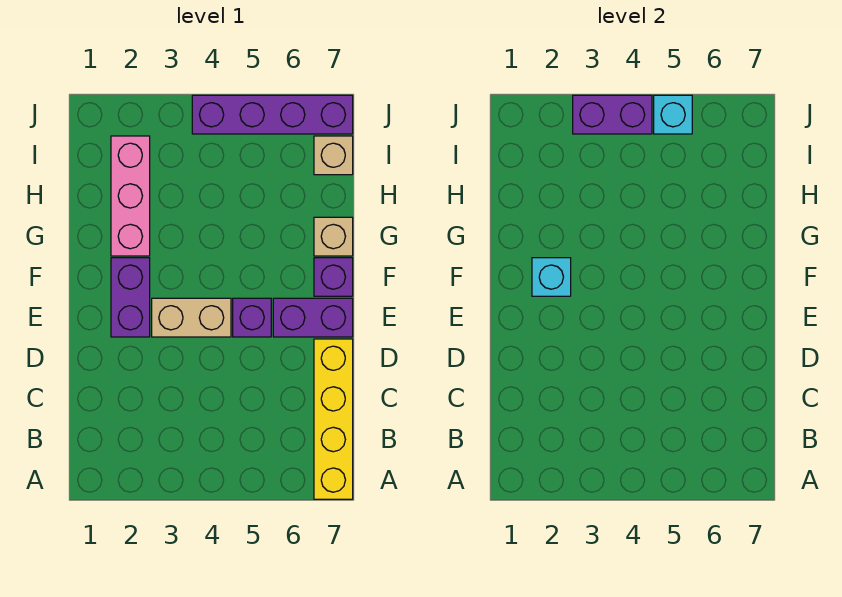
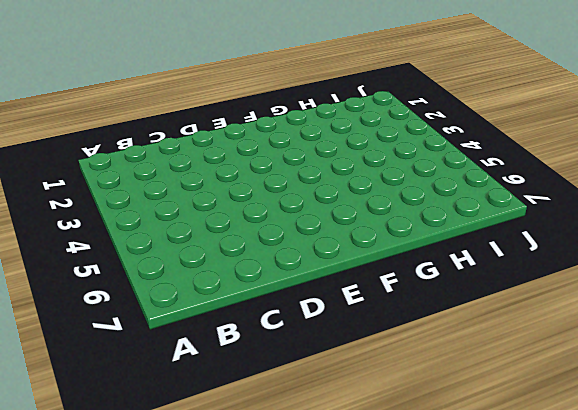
none -> yellow brick A7:D7 level 1
none -> purple brick E2:F2 level 1
none -> tan brick E3:E4 level 1

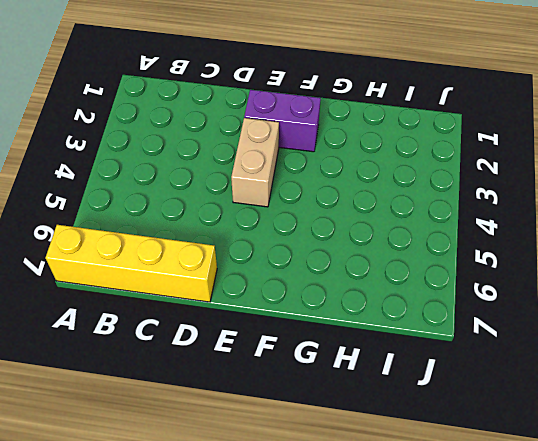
none -> purple brick E5 level 1
none -> purple brick E6:E7 level 1
none -> purple brick F7 level 1

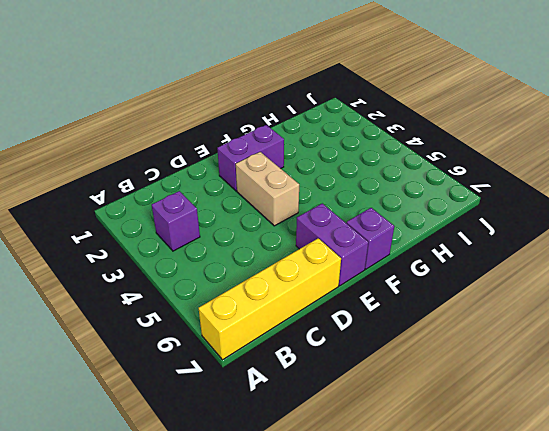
purple brick B3 level 1 -> purple brick E5 level 1
none -> pink brick G2:I2 level 1
none -> tan brick G7 level 1
none -> tan brick I7 level 1

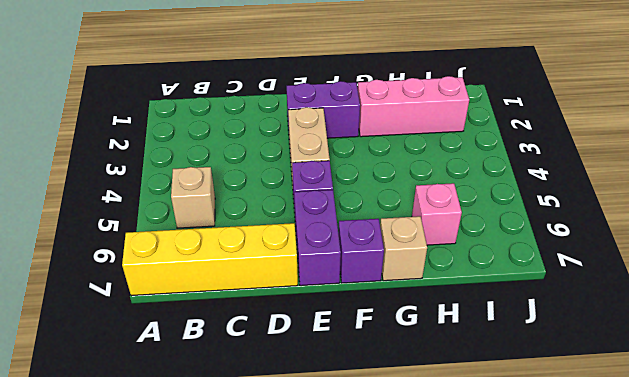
tan brick B5 level 1 -> tan brick I7 level 1
pink brick H6 level 1 -> none
none -> purple brick J4:J7 level 1
none -> cyan brick F2 level 2
none -> purple brick J3:J4 level 2

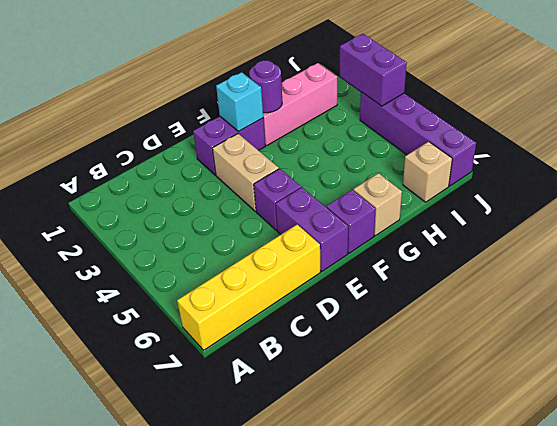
purple round brick G2 level 2 -> none
none -> cyan brick J5 level 2

